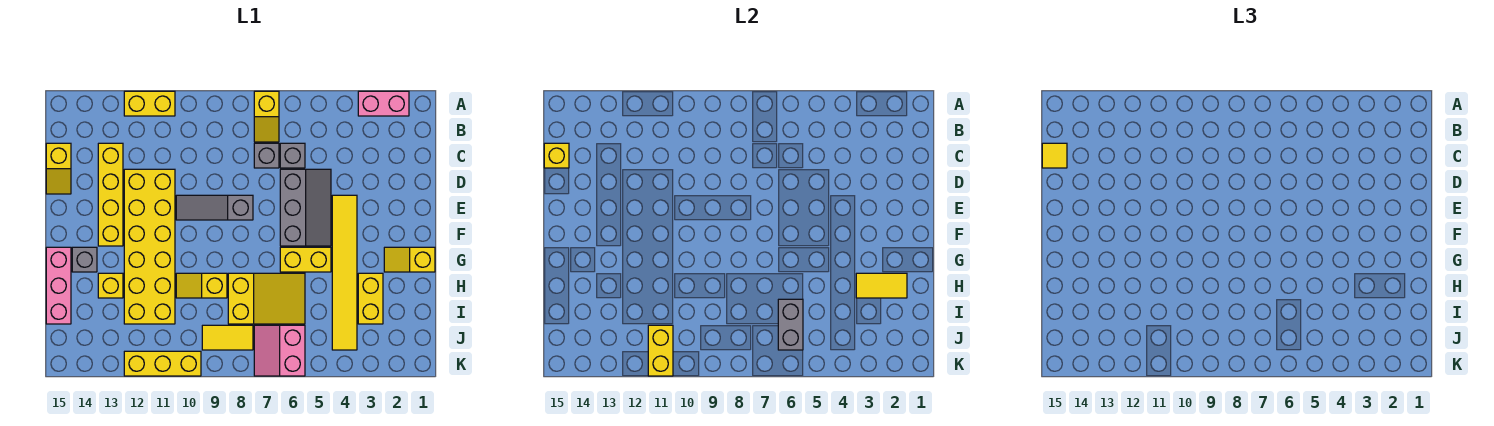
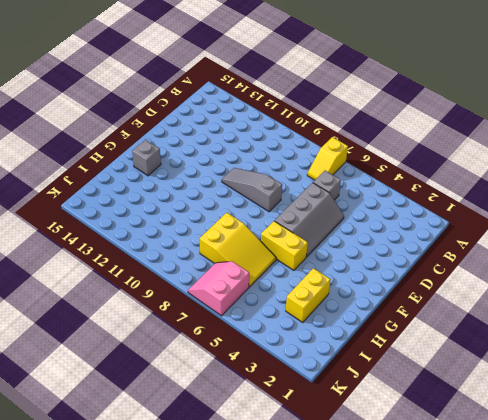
none -> pink brick A2:A3 level 1
none -> yellow brick A11:A12 level 1
none -> grey brick C7 level 1

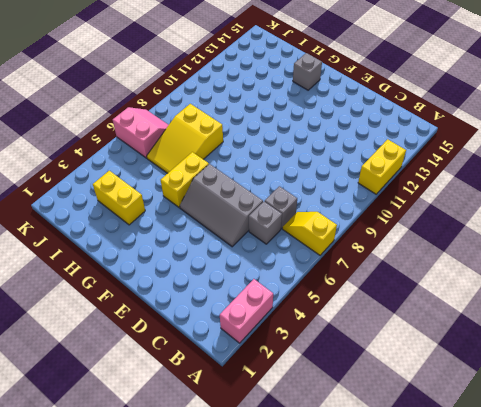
none -> yellow brick C13:F13 level 1
none -> yellow slope C15:D15 level 1 top C
none -> yellow brick D11:I12 level 1

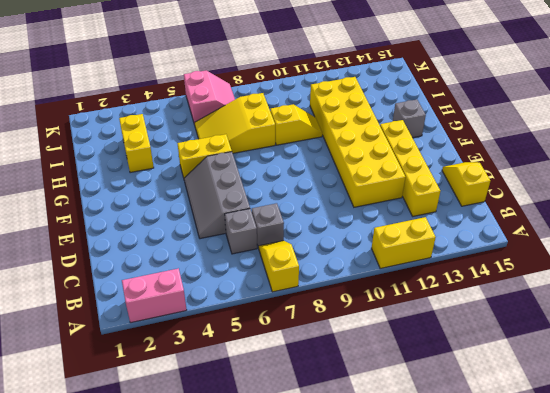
none -> yellow tile E4:J4 level 1
none -> grey slope E8:E10 level 1 top 8
none -> yellow slope G1:G2 level 1 top 1

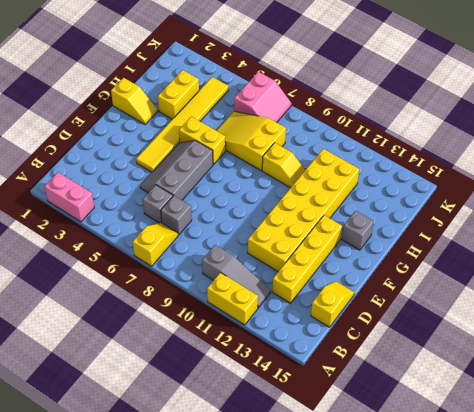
grey slope B10:B12 level 1 top 10 -> grey slope E8:E10 level 1 top 8
none -> pink brick G15:I15 level 1
none -> yellow brick H13 level 1
none -> yellow tile J8:J9 level 1

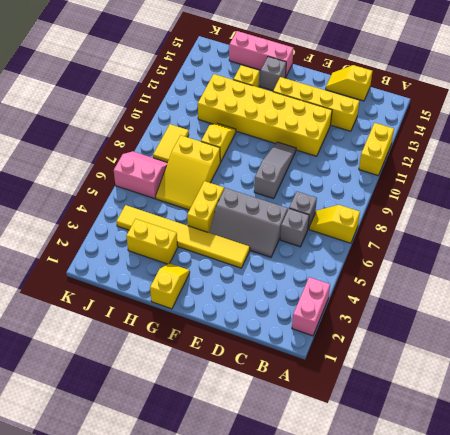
none -> yellow brick K10:K12 level 1
none -> yellow brick C15 level 2
none -> yellow tile H2:H3 level 2

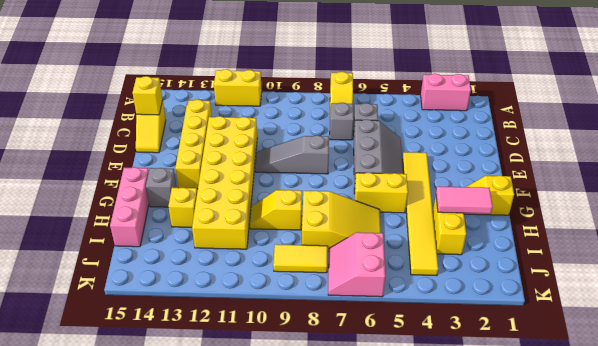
pink tile H2:H3 level 2 -> yellow tile H2:H3 level 2
none -> yellow brick K10:K12 level 1
none -> grey brick I6:J6 level 2
none -> yellow brick J11:K11 level 2

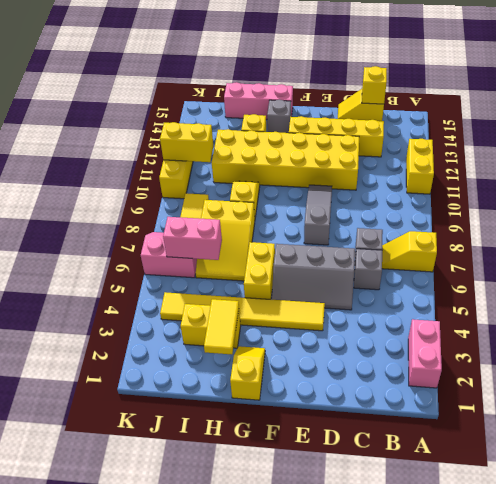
pink brick I6:J6 level 2 -> grey brick I6:J6 level 2
none -> yellow tile C15 level 3

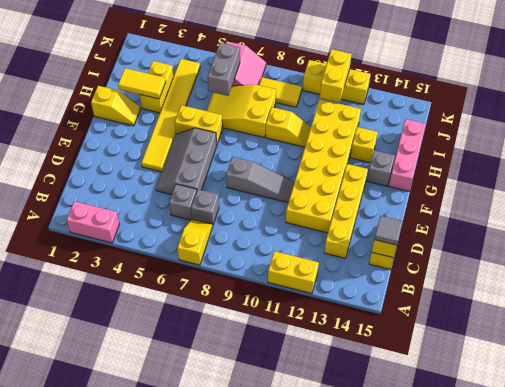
grey tile C15 level 3 -> yellow tile C15 level 3

